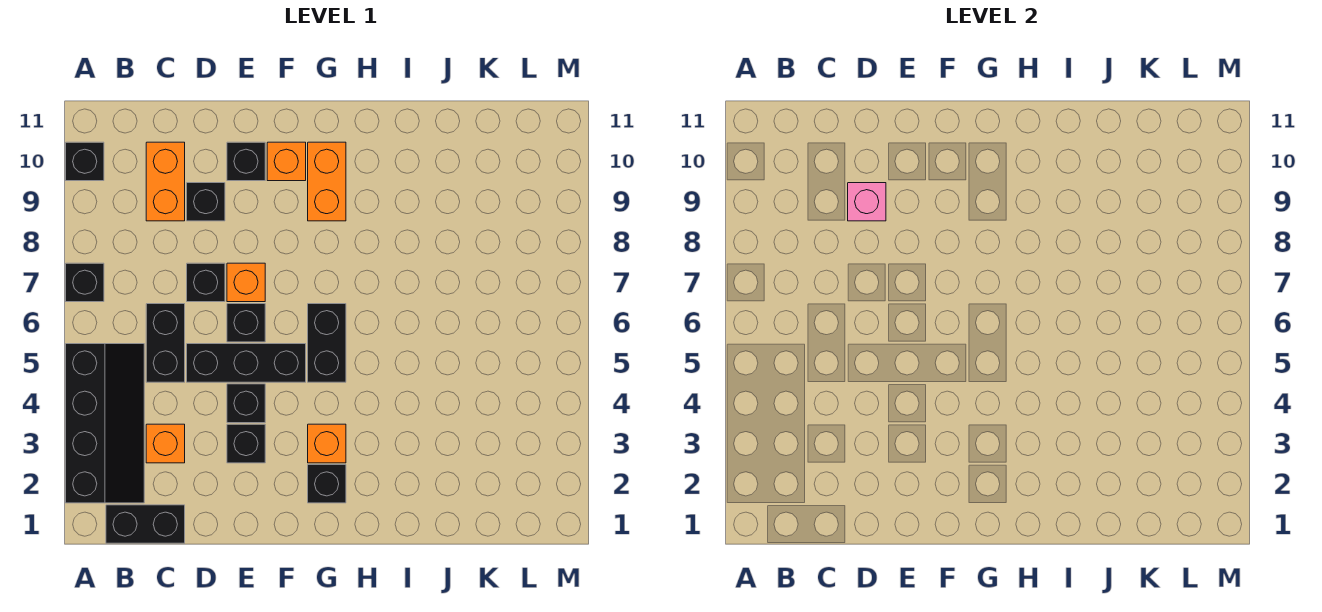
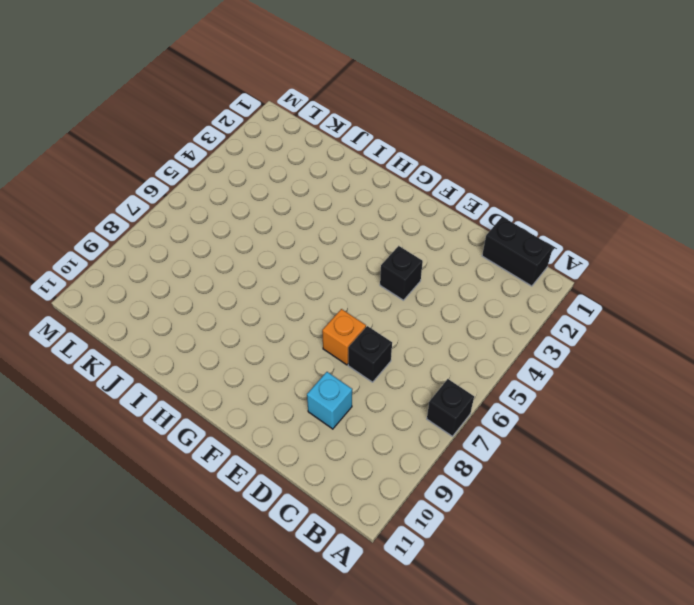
cyan brick D9 level 1 -> black brick D9 level 1
none -> black slope A2:B5 level 1 top A
none -> black brick A10 level 1
none -> orange brick C3 level 1

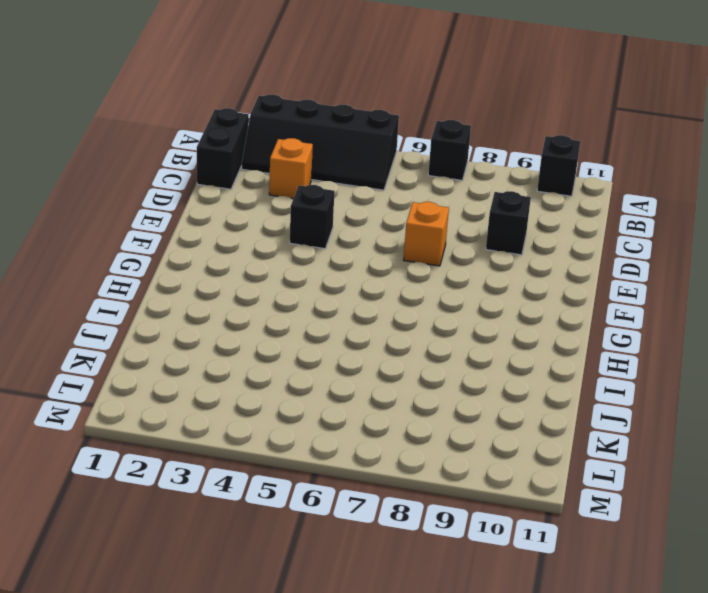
none -> black brick C5:C6 level 1
none -> orange brick C9:C10 level 1
none -> black brick D5:F5 level 1

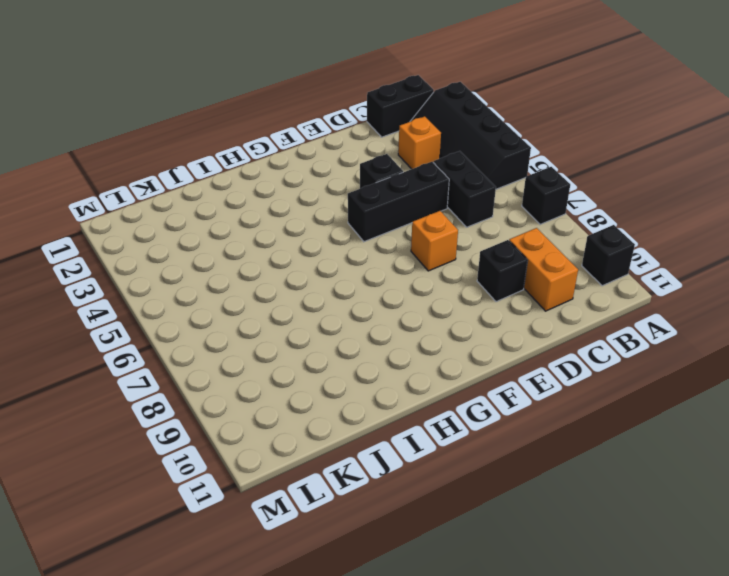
none -> black brick D7 level 1
none -> black brick E3 level 1
none -> black brick E6 level 1

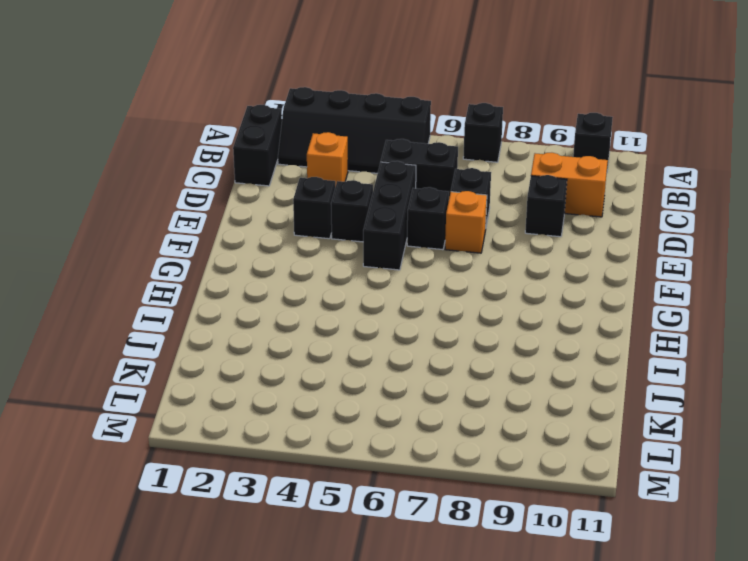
none -> black brick E10 level 1
none -> orange brick F10 level 1
none -> black brick G2 level 1

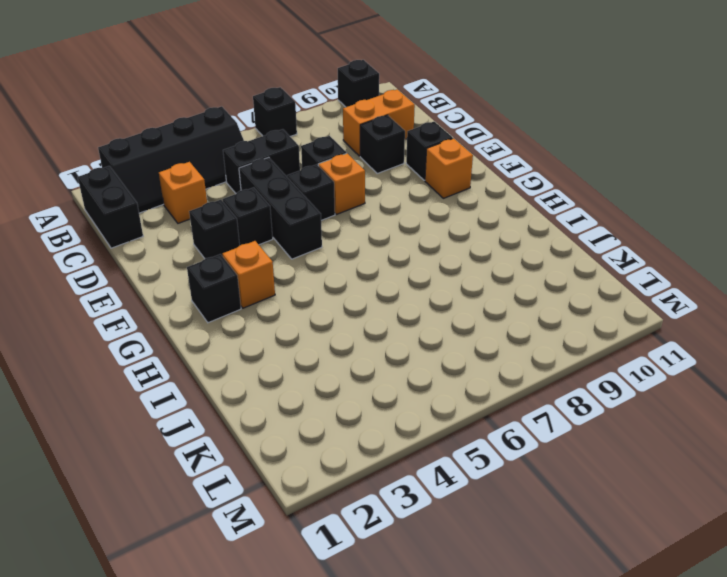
none -> black brick G5:G6 level 1
none -> orange brick G9:G10 level 1
none -> pink brick D9 level 2

